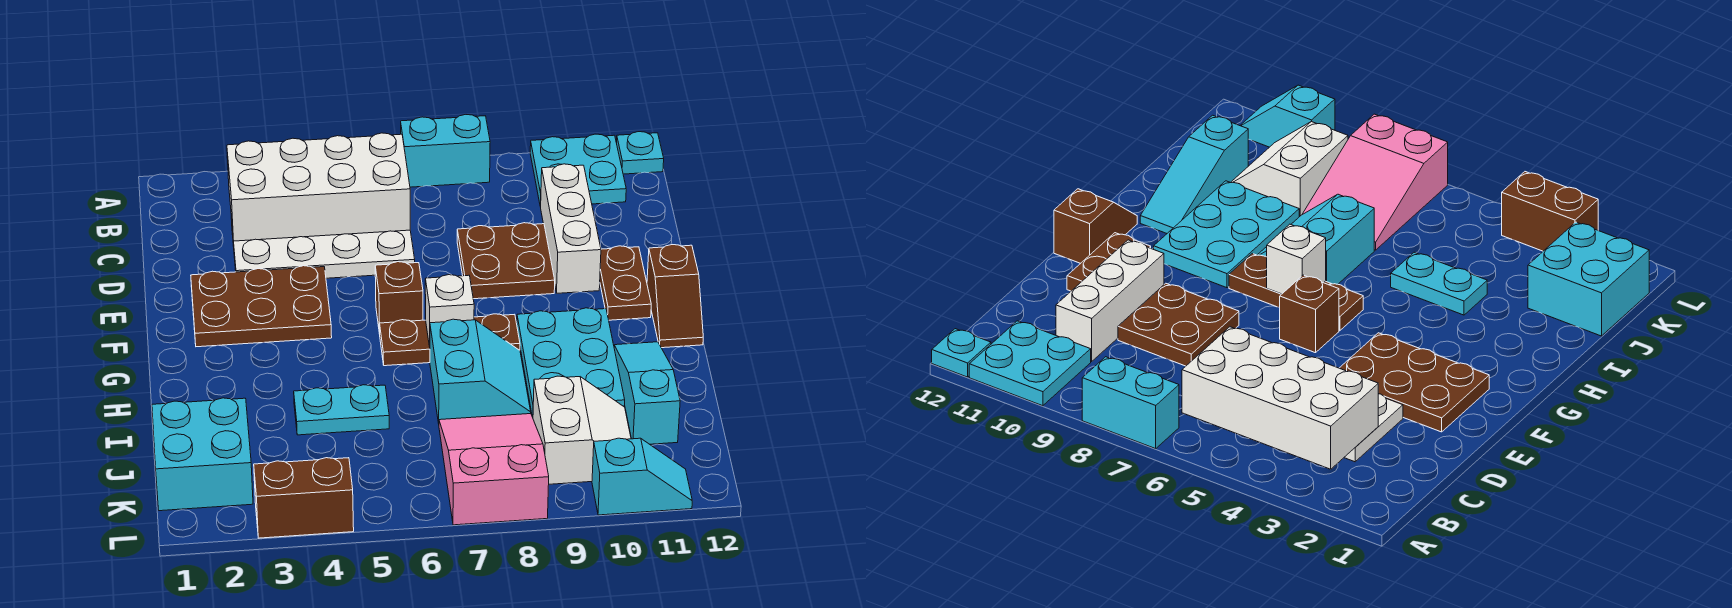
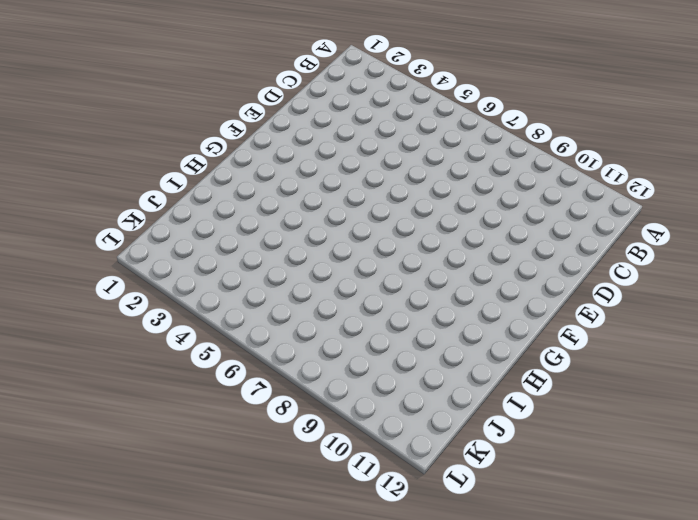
none -> cyan brick A7:A8 level 1
none -> cyan plate A10:B11 level 1
none -> cyan plate A12 level 1

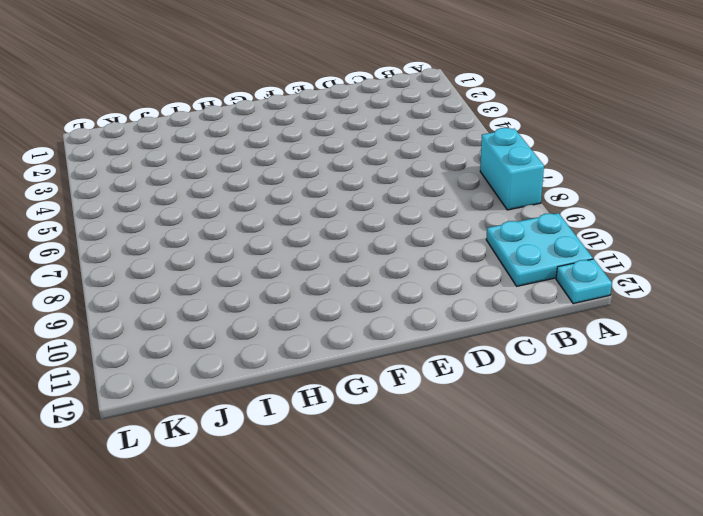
none -> white plate C3:D6 level 1
none -> white brick C10:E10 level 1
none -> brown plate D8:E9 level 1

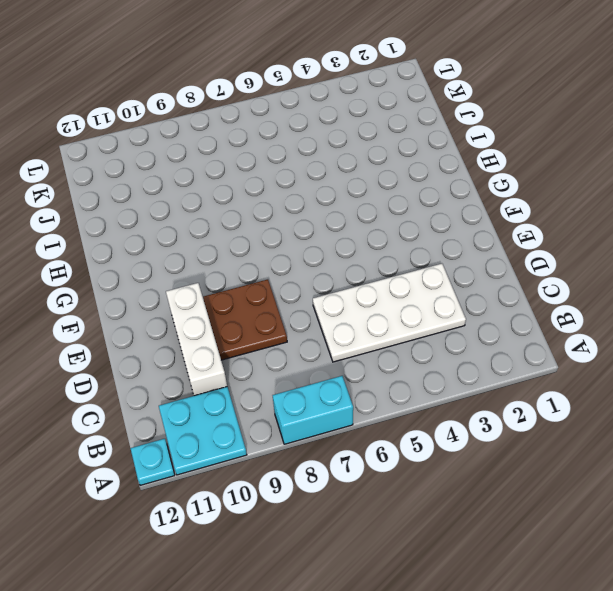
none -> brown plate E2:F4 level 1
none -> brown plate E11:F11 level 1
none -> brown brick F6 level 1

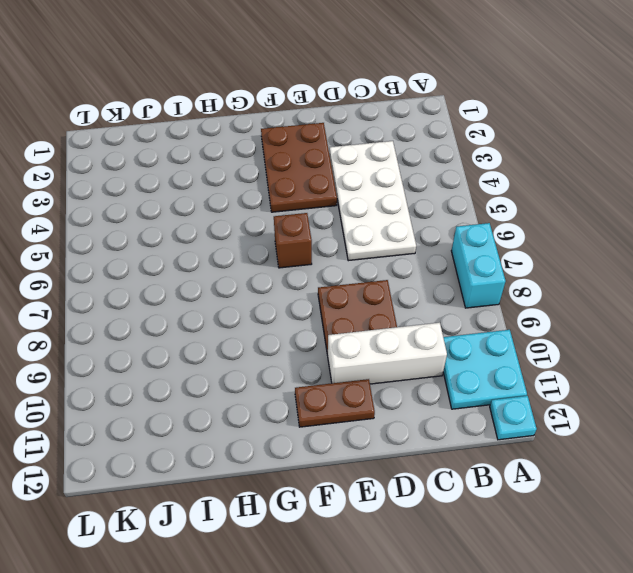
none -> brown slope F12:G12 level 1 top F
none -> brown plate G6:G8 level 1
none -> cyan plate G9:I10 level 1

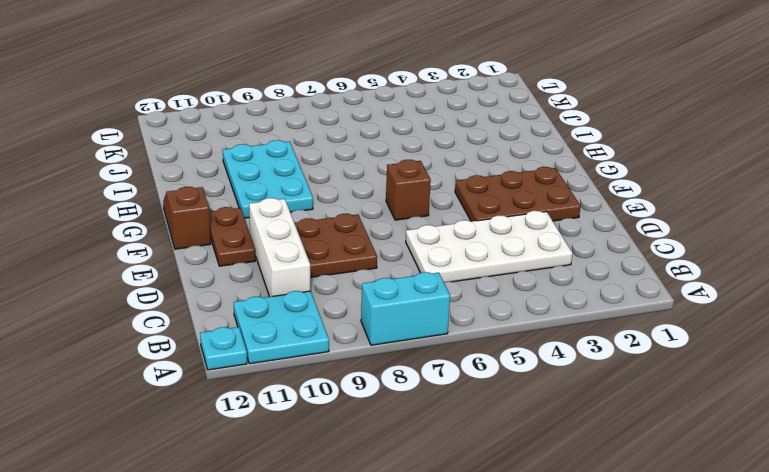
none -> brown plate G6:G8 level 1
none -> cyan slope H7:I8 level 1 top 7
none -> cyan slope H11:J11 level 1 top J

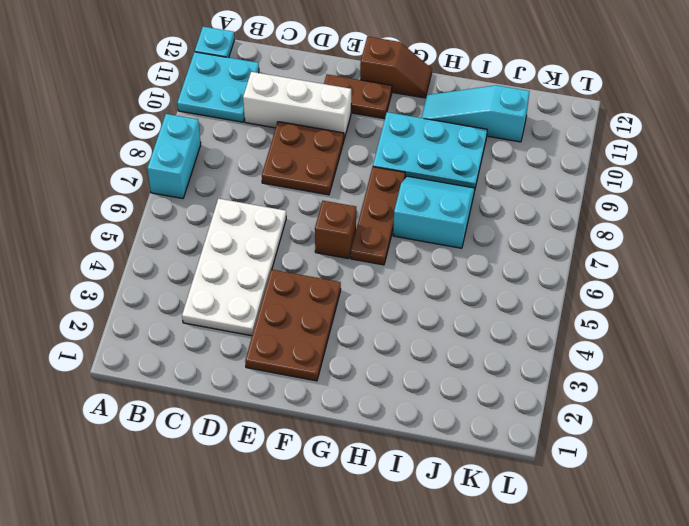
none -> cyan plate I4:I5 level 1
none -> cyan brick J1:K2 level 1
none -> pink slope J7:L8 level 1 top L

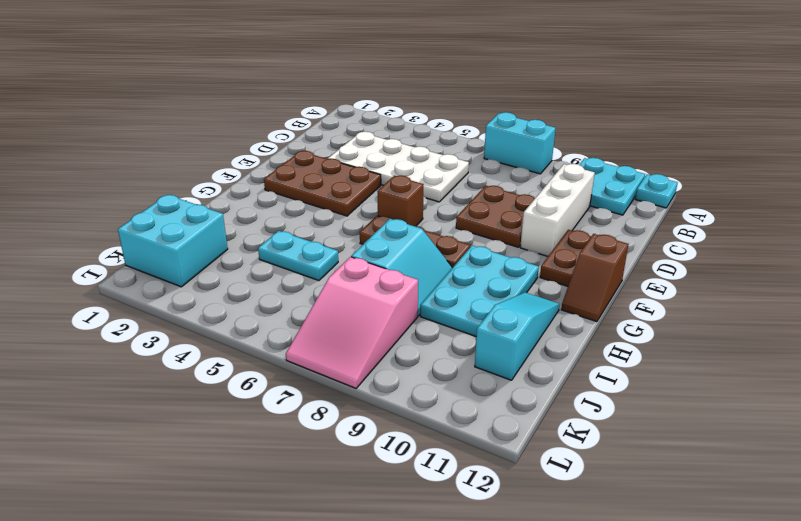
pink slope J7:L8 level 1 top J -> pink slope J7:L8 level 1 top L
none -> white slope J9:K10 level 1 top 9
none -> brown brick L3:L4 level 1
none -> cyan slope L10:L11 level 1 top 10

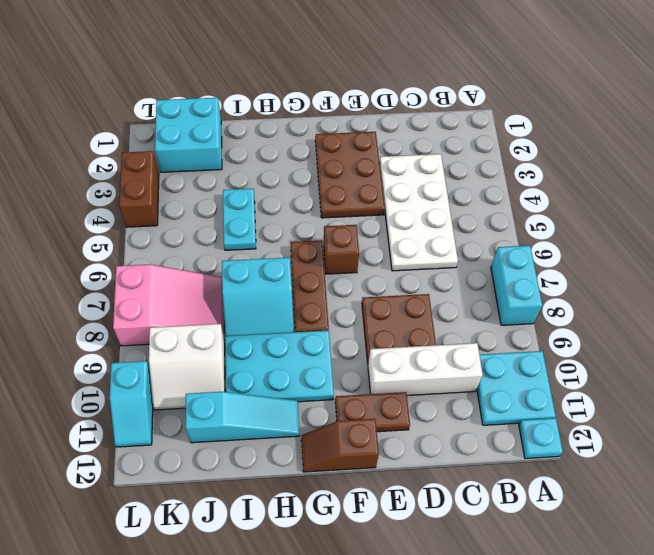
none -> white brick B3:C6 level 2
none -> white brick G7 level 2

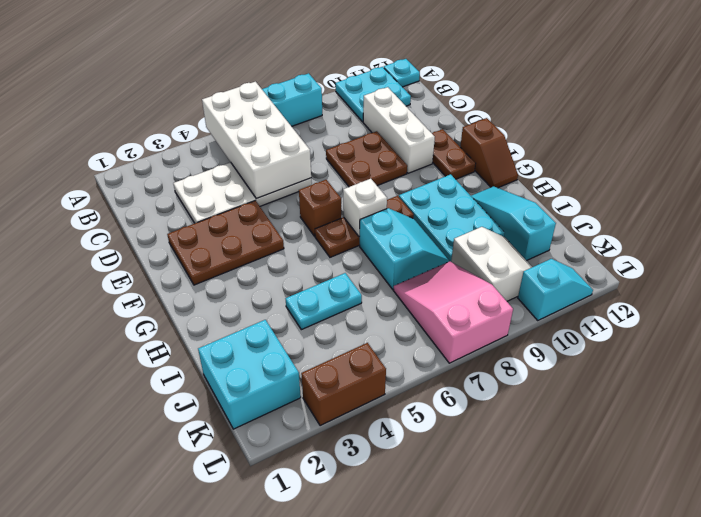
white brick A5:D6 level 2 -> white brick B3:C6 level 2

